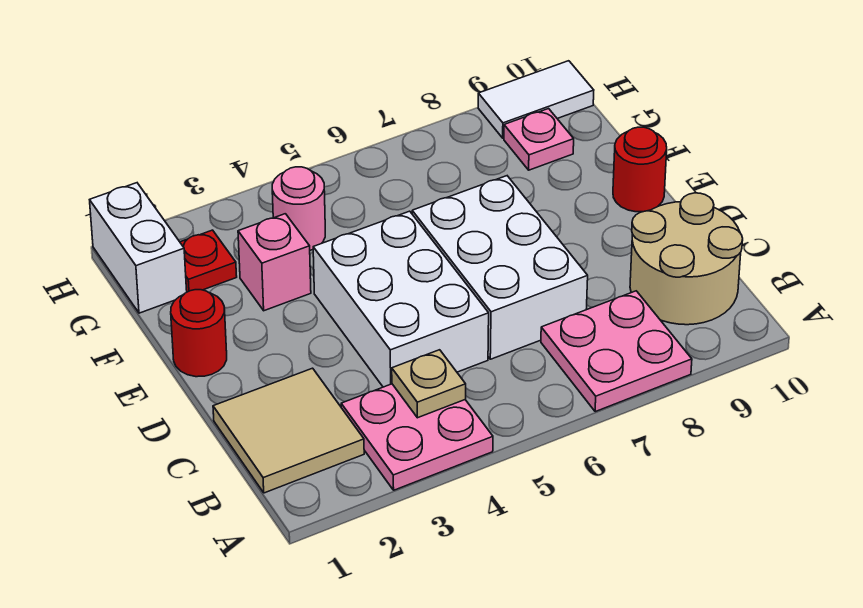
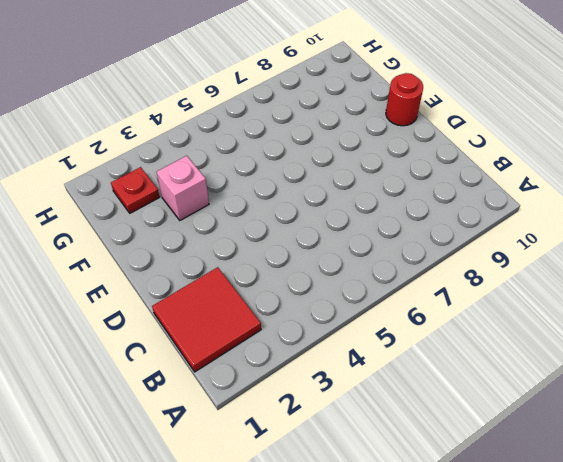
red tile B1:C2 level 1 -> tan tile B1:C2 level 1
none -> pink plate A3:B4 level 1
none -> pink plate A7:B8 level 1
none -> tan round brick B9:C10 level 1

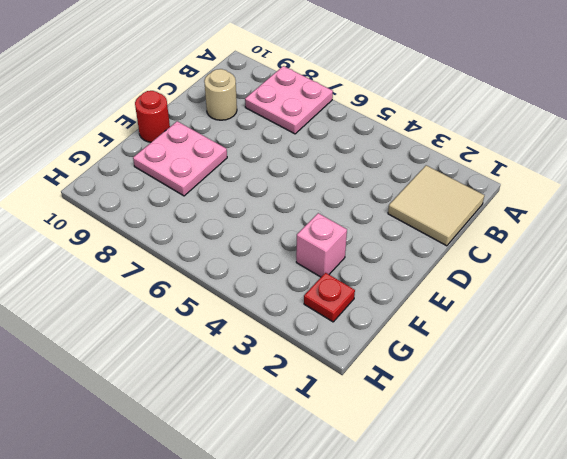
tan round brick C9 level 1 -> tan round brick B9:C10 level 1
pink plate E8:F9 level 1 -> pink plate A3:B4 level 1
none -> white brick C4:E5 level 1
none -> white brick C6:E7 level 1
none -> red round brick E1 level 1

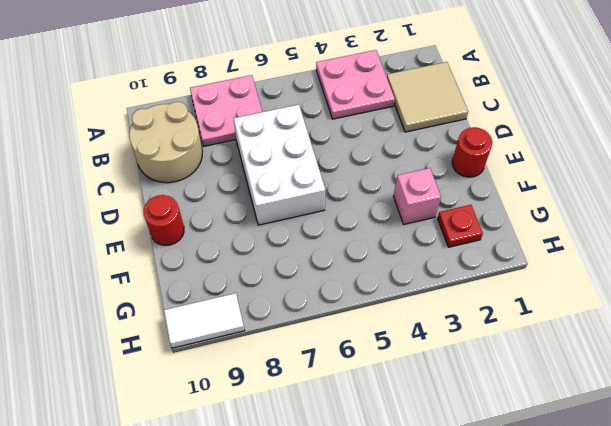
none -> white brick C4:E5 level 1
none -> white brick G1:H1 level 1
none -> pink round brick G4 level 1

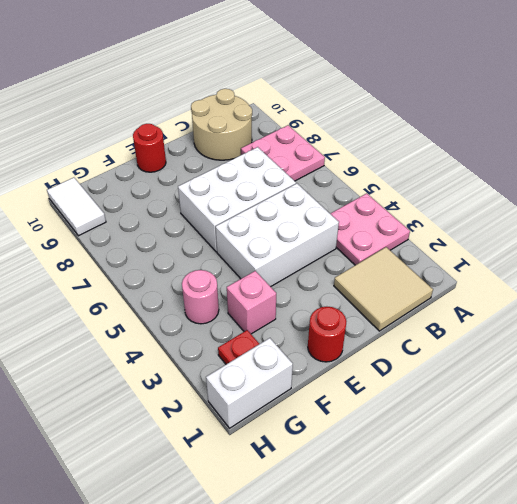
none -> pink plate G9 level 1
none -> tan plate B4 level 2

